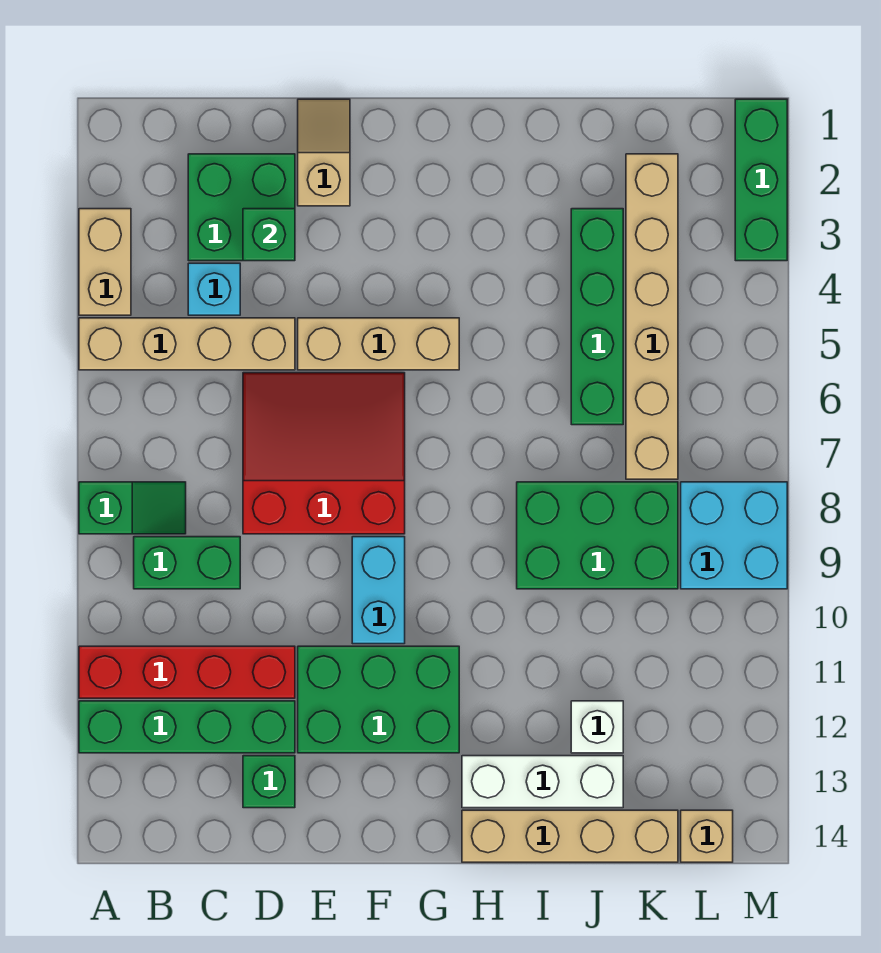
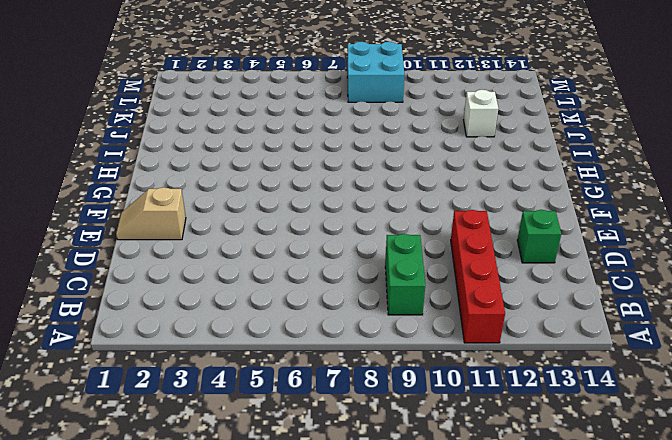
none -> tan brick A3:A4 level 1
none -> tan brick A5:D5 level 1
none -> green slope A8:B8 level 1 top A

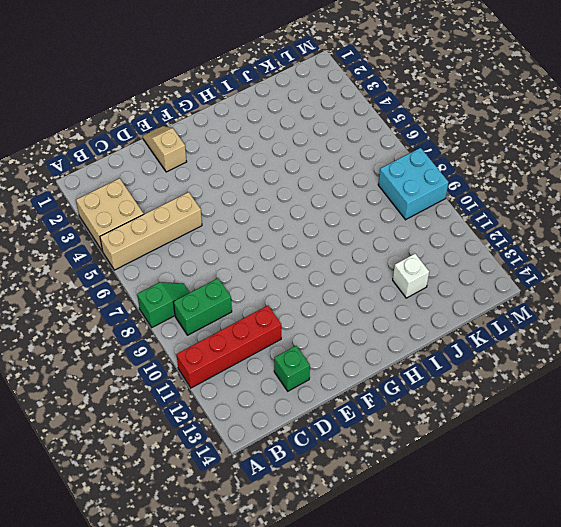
tan brick A3:B4 level 1 -> tan brick A3:A4 level 1
none -> green brick A12:D12 level 1
none -> green brick C2:D3 level 1
none -> cyan brick C4 level 1

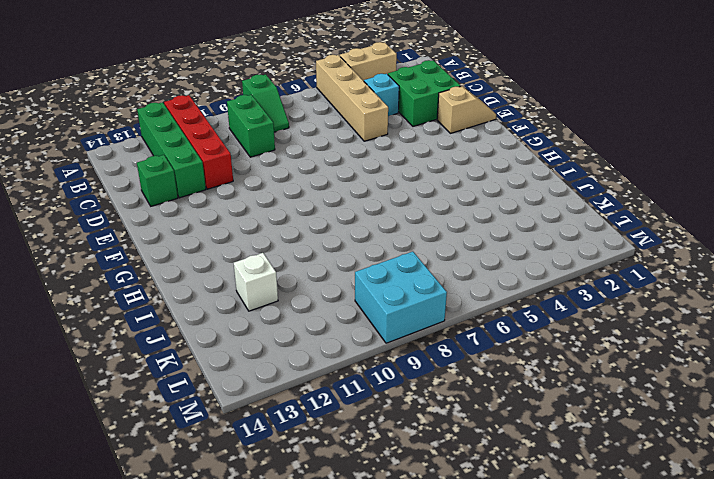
none -> red slope D6:F8 level 1 top 8
none -> tan brick E5:G5 level 1
none -> green brick E11:G12 level 1

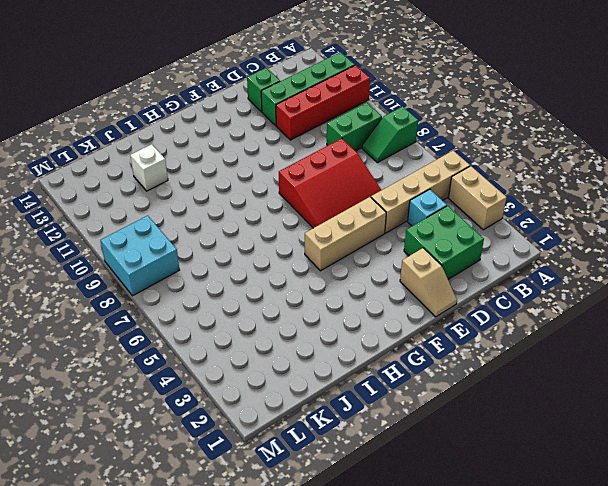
none -> green brick E11:G12 level 1
none -> cyan brick F9:F10 level 1
none -> white brick H13:J13 level 1

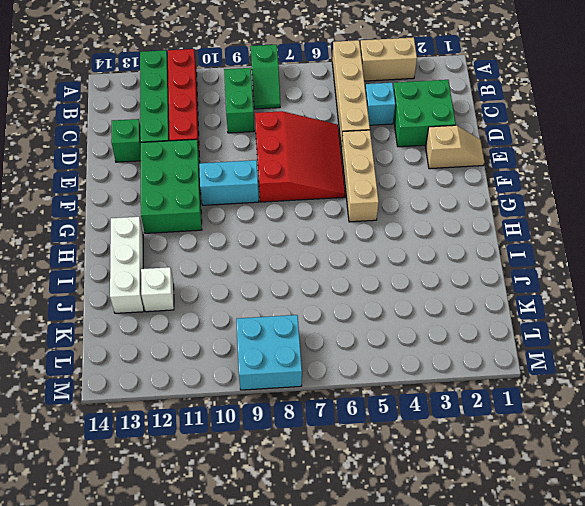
none -> tan brick H14:K14 level 1
none -> green brick I8:K9 level 1
none -> green brick J3:J6 level 1

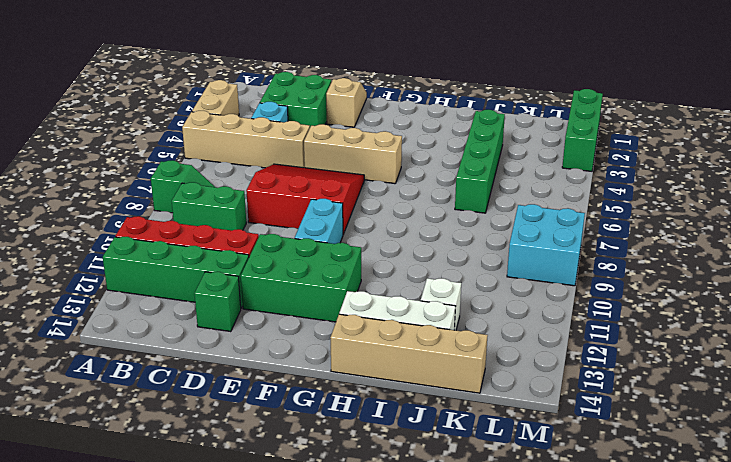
none -> green brick I8:K9 level 1
none -> tan brick K2:K7 level 1
none -> tan brick L14 level 1

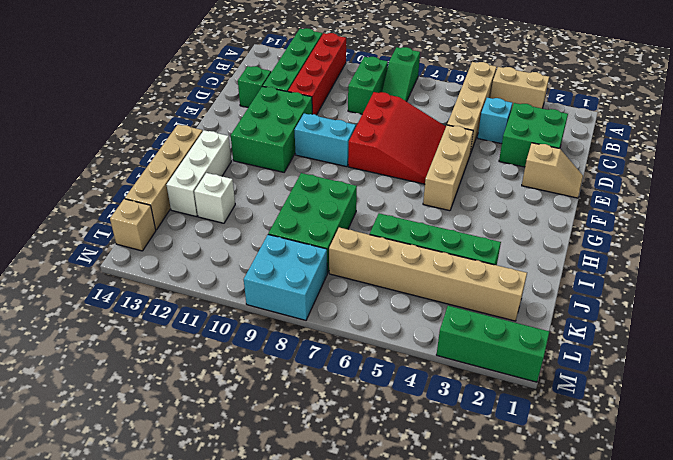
none -> green brick D3 level 2

